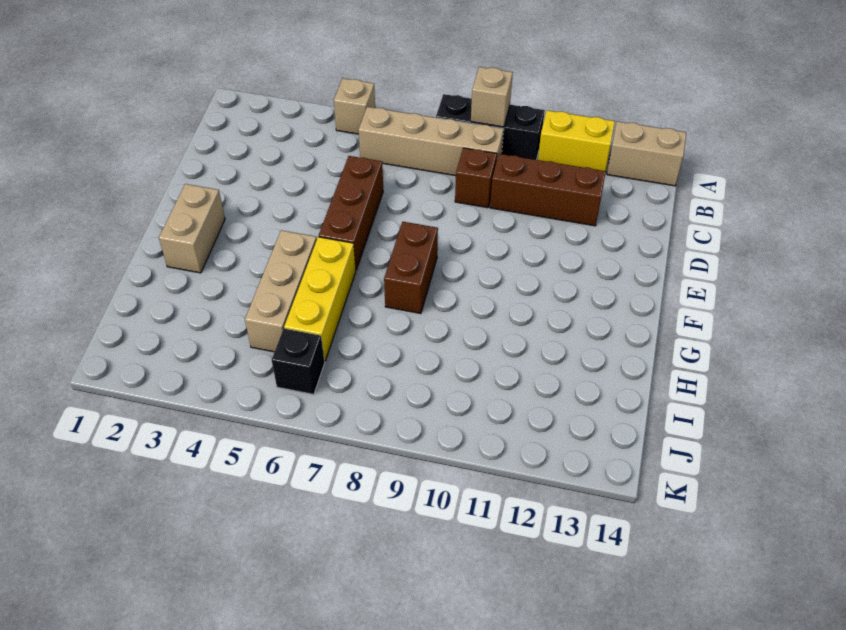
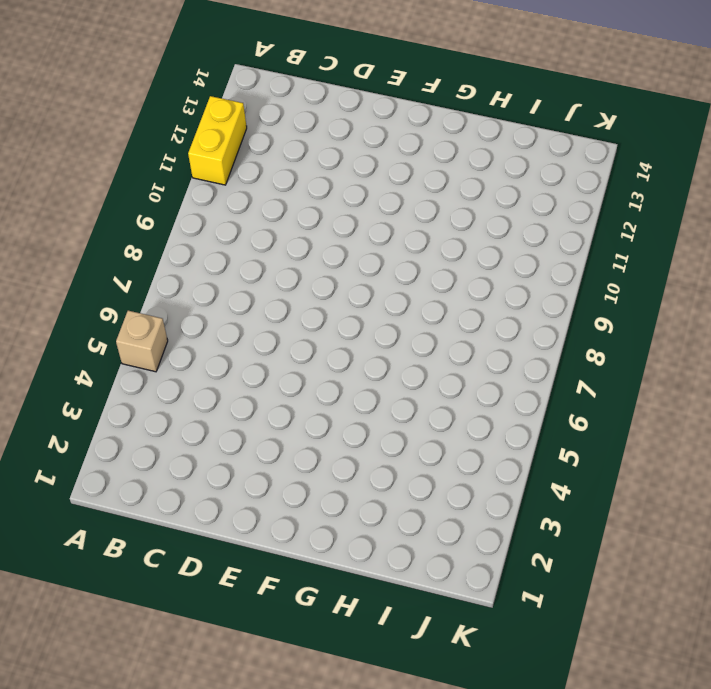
none -> black brick A8:A10 level 1
none -> tan brick A13:A14 level 1
none -> tan brick B6:B9 level 1

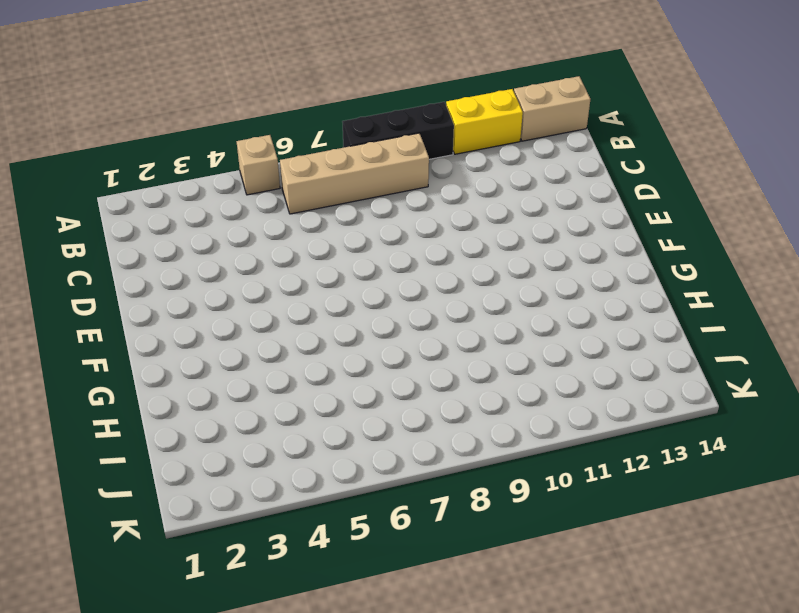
none -> brown brick C9 level 1
none -> brown brick C10:C12 level 1
none -> brown brick D6:F6 level 1

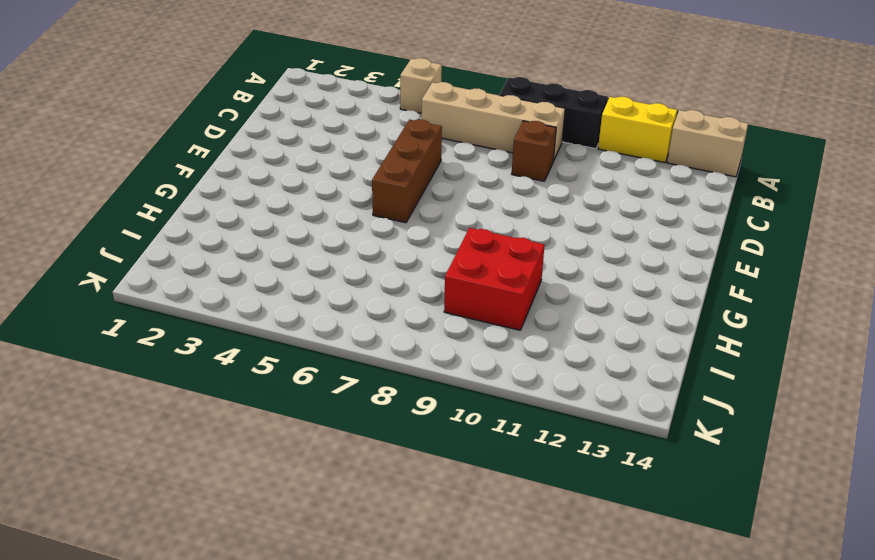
red brick H9:I10 level 1 -> none
none -> brown brick C10:C12 level 1
none -> tan brick F2:G2 level 1
none -> brown brick F8:G8 level 1

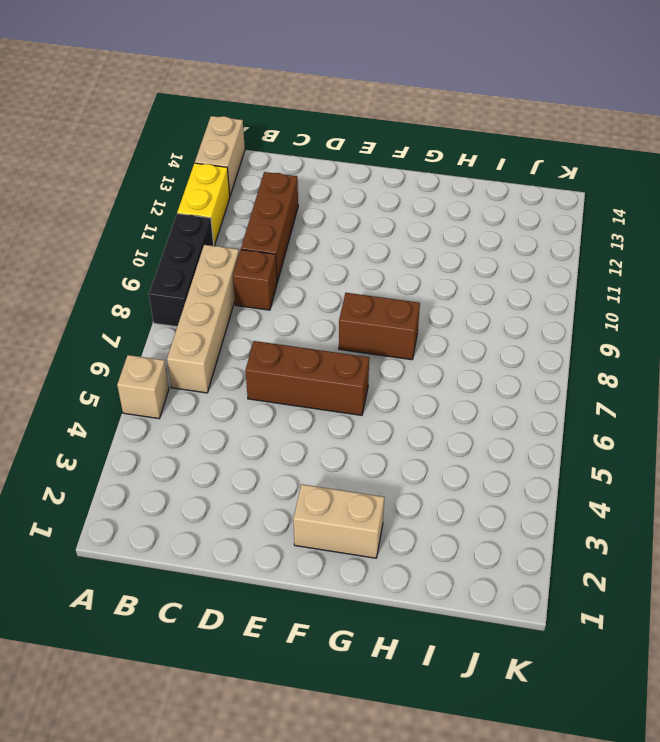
none -> tan brick G5:I5 level 1
none -> yellow brick G6:I6 level 1
none -> black brick J6 level 1

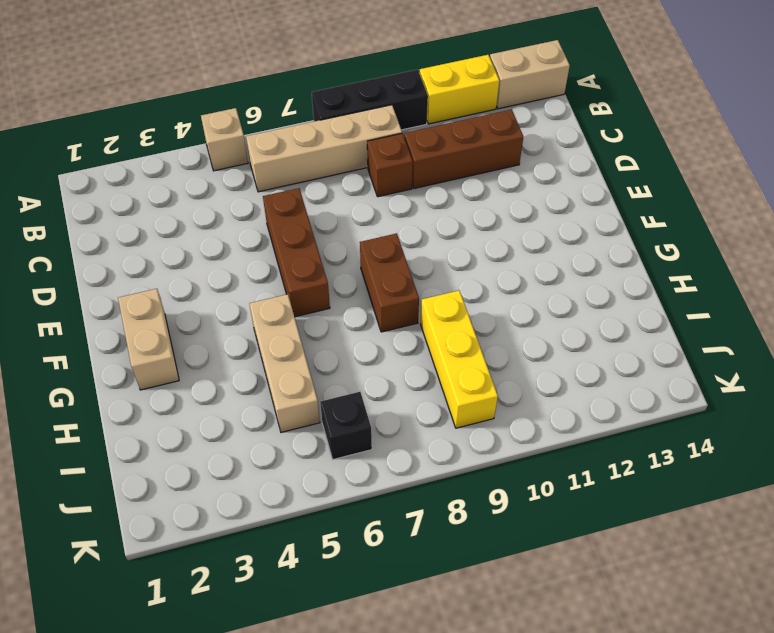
yellow brick H9:J9 level 1 -> yellow brick G6:I6 level 1
none -> tan brick A9 level 2

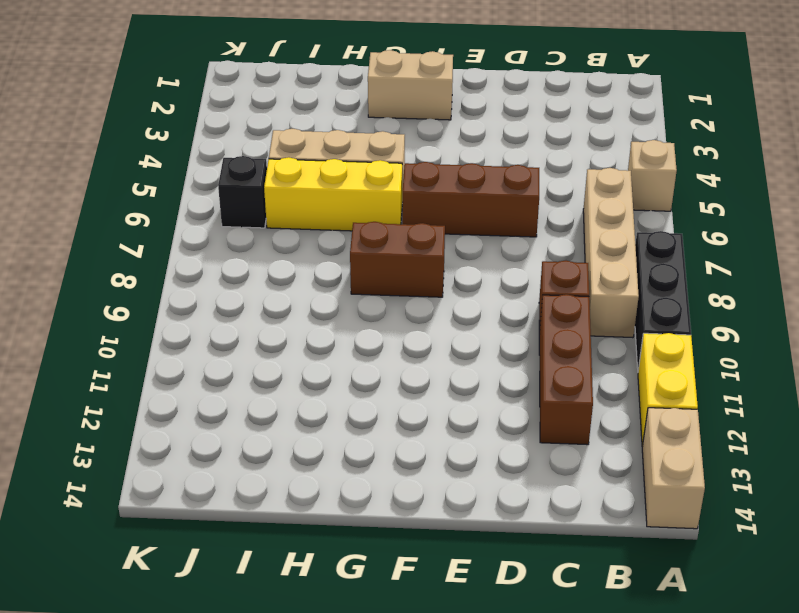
none -> tan brick A9 level 2

